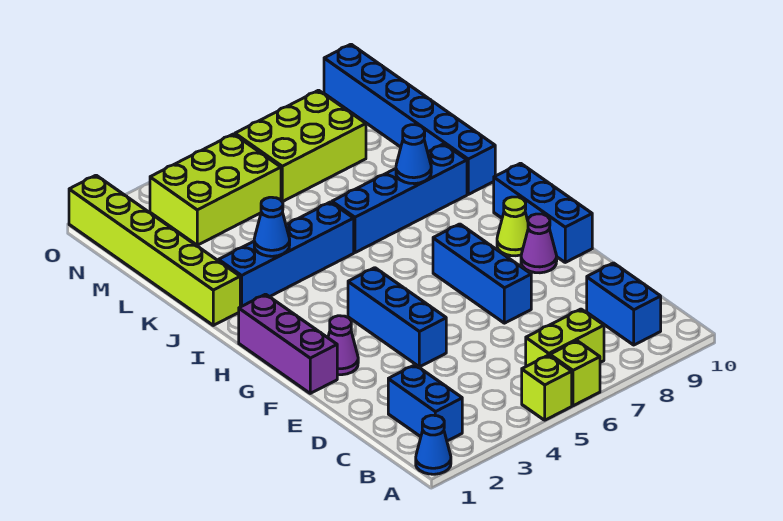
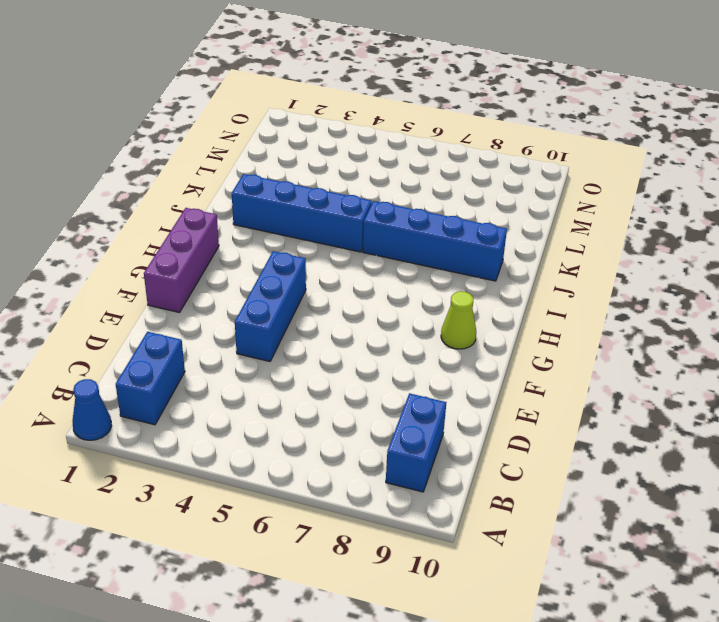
none -> lime brick A5 level 1
none -> lime brick A6 level 1
none -> lime brick B6:B7 level 1

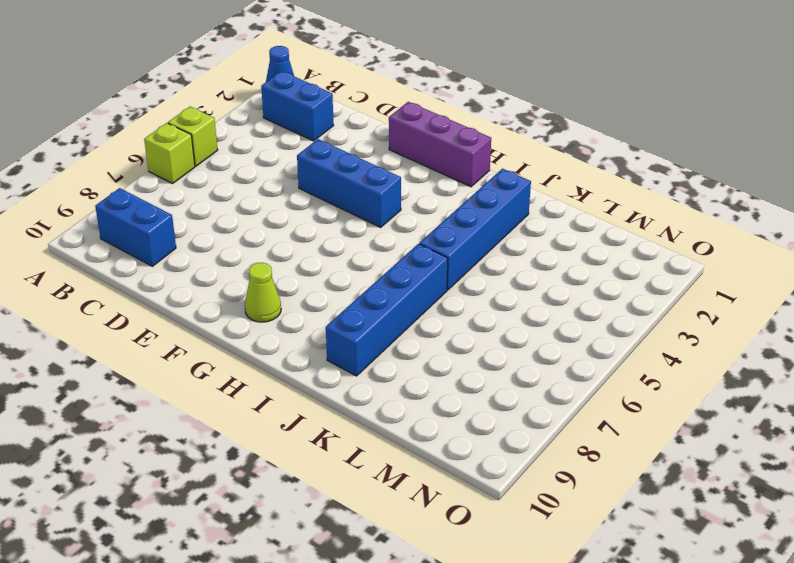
none -> lime brick B6:B7 level 1
none -> blue brick E7:G7 level 1
none -> purple cone F2 level 1

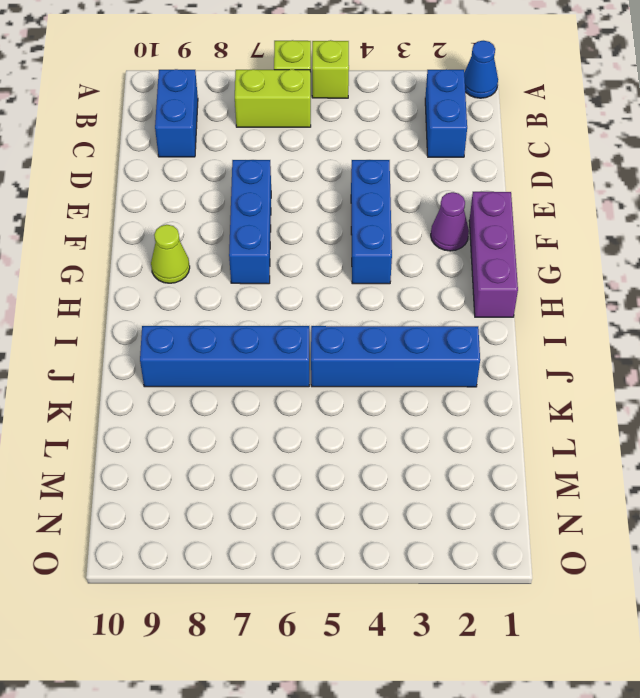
none -> purple cone F9 level 1
none -> blue brick F10:H10 level 1
none -> lime brick J1:O1 level 1

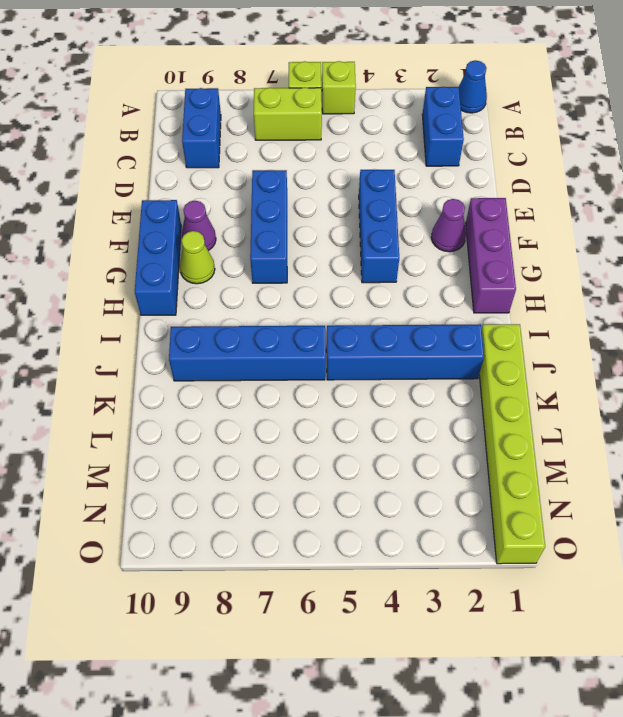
none -> blue brick J10:O10 level 1
none -> lime brick M3:N5 level 1
none -> lime brick M6:N8 level 1

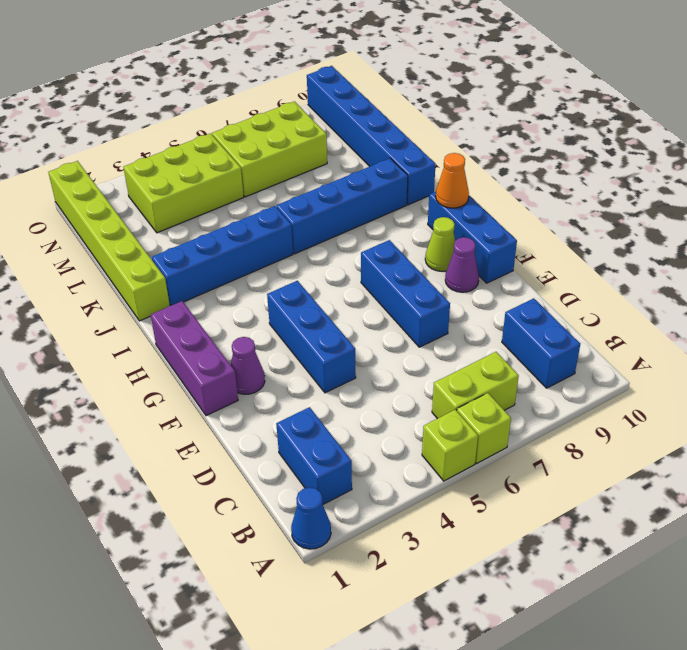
orange cone H10 level 2 -> none
none -> blue cone J3 level 2
none -> blue cone J8 level 2

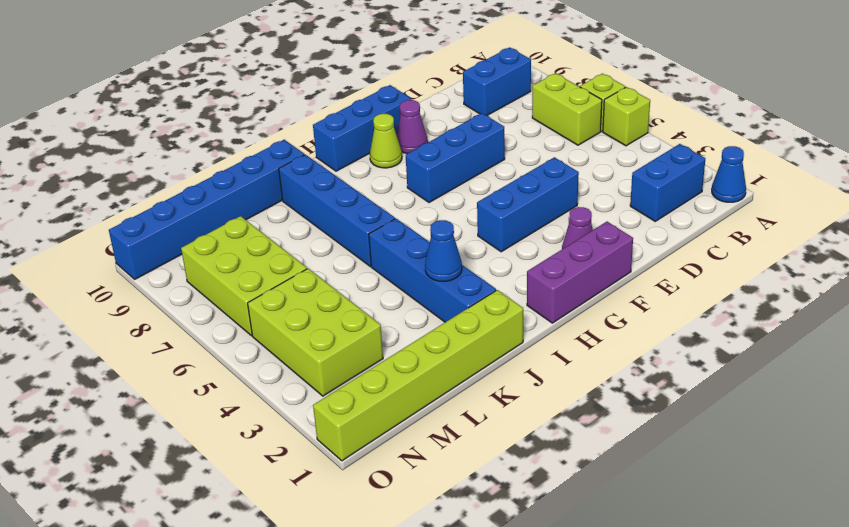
none -> blue cone J8 level 2

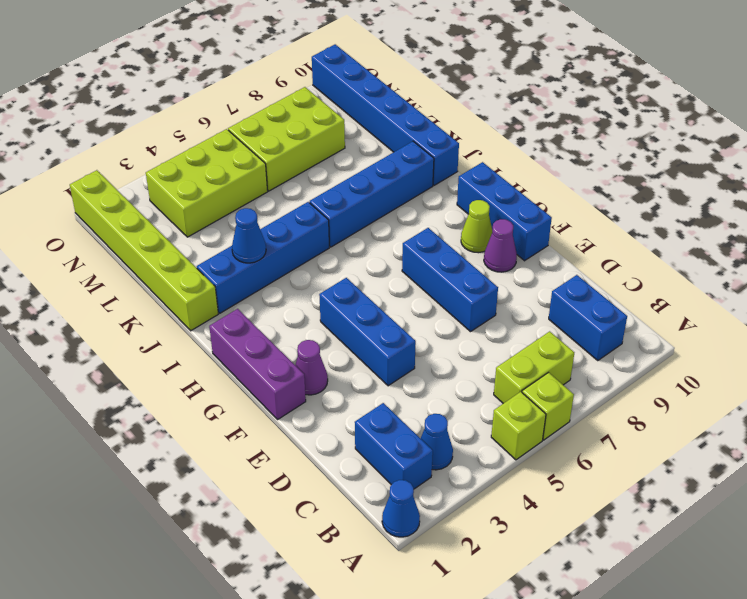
blue cone B3 level 1 -> blue cone J8 level 2

